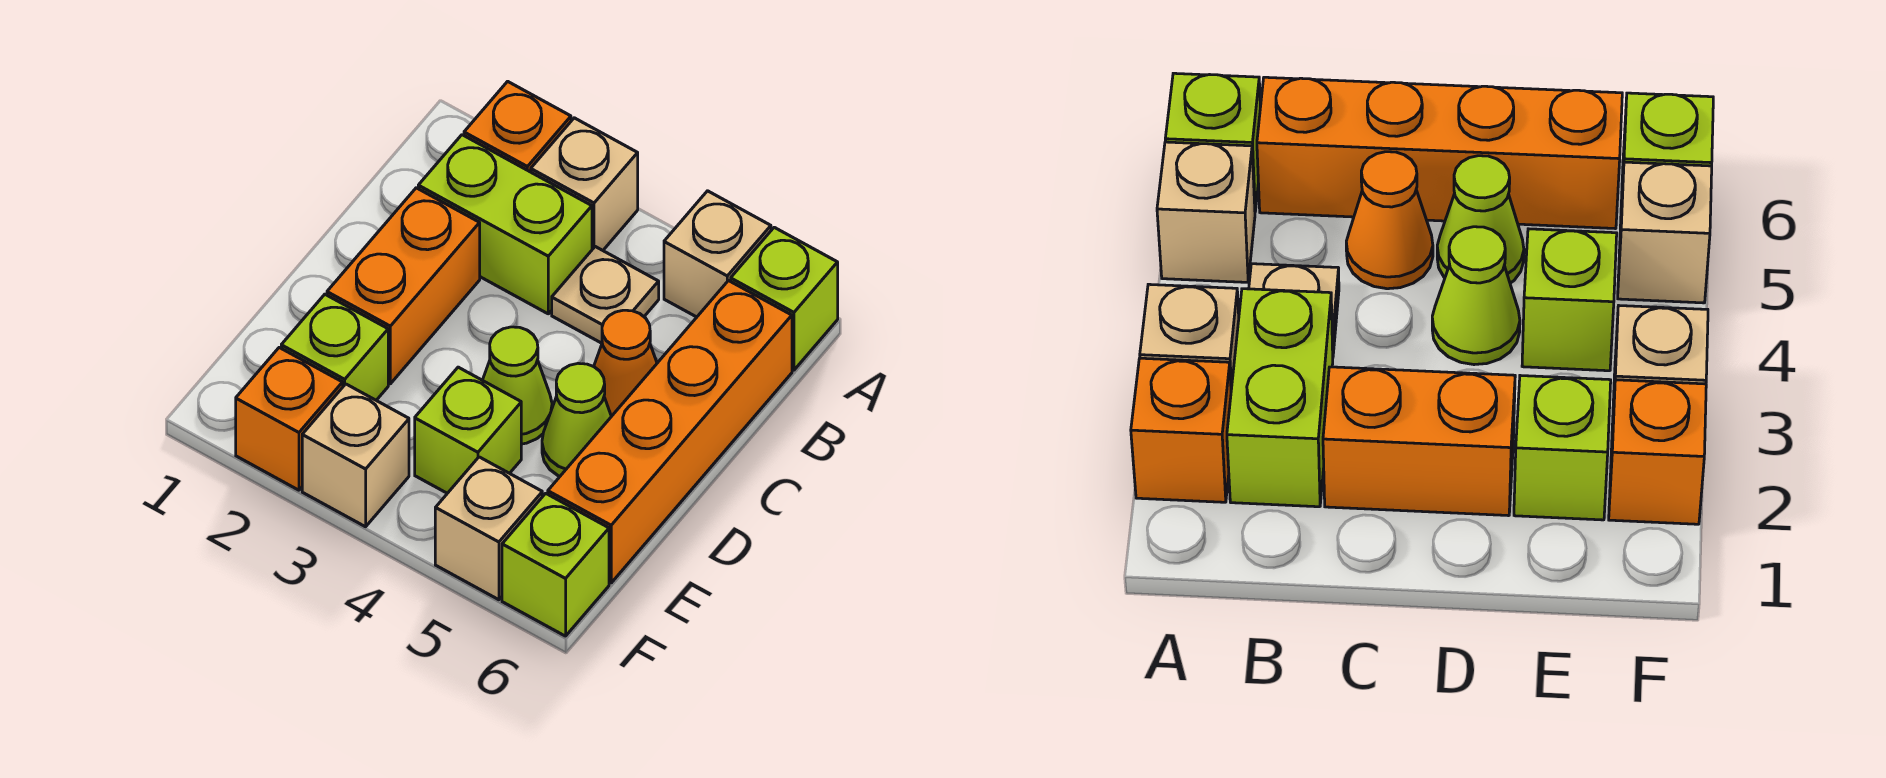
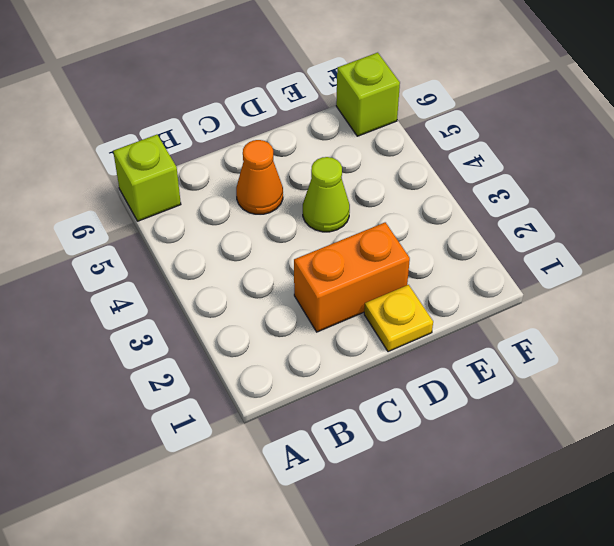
yellow plate D1 level 1 -> none
none -> orange brick A2 level 1
none -> tan brick A3 level 1
none -> tan brick A5 level 1

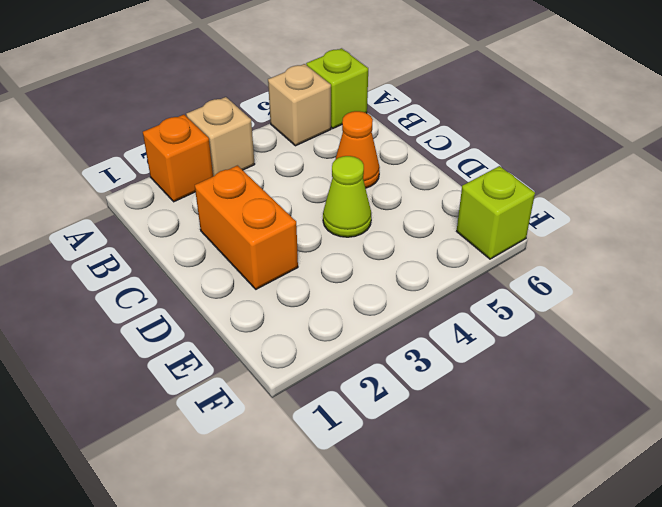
none -> lime brick B2:B3 level 1
none -> tan plate B4 level 1
none -> orange brick B6:E6 level 1

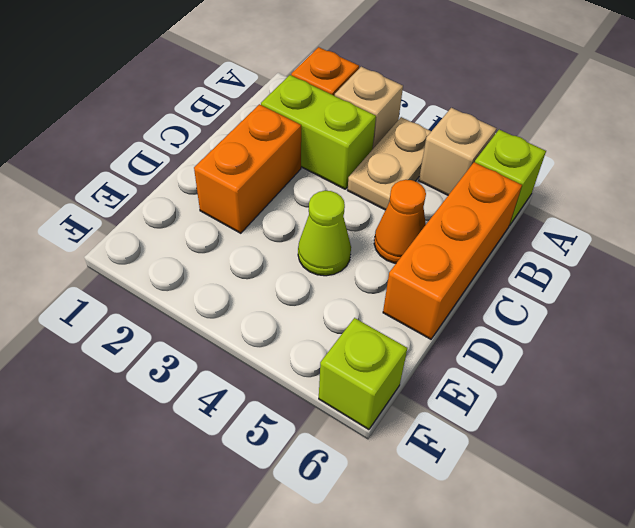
tan plate A4:B4 level 1 -> tan plate B4 level 1
orange brick B6:D6 level 1 -> orange brick B6:E6 level 1
none -> lime cone D5 level 1
none -> lime brick E2 level 1
none -> lime brick E4 level 1

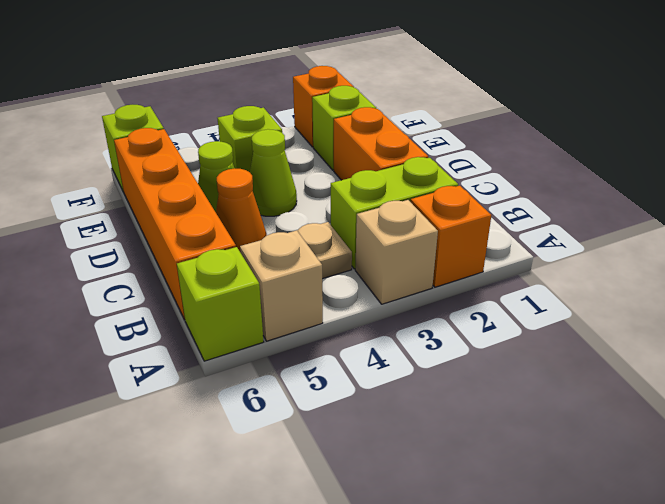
none -> tan brick F3 level 1
none -> tan brick F5 level 1

